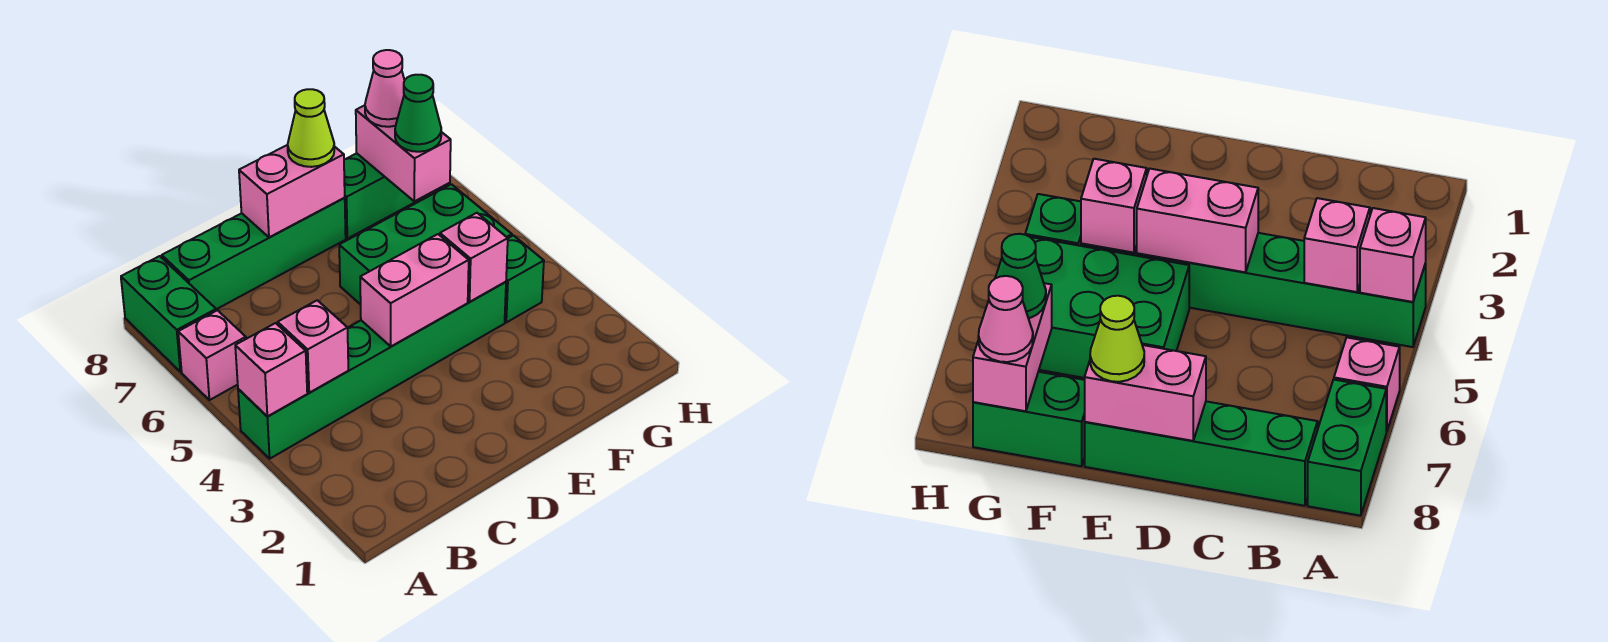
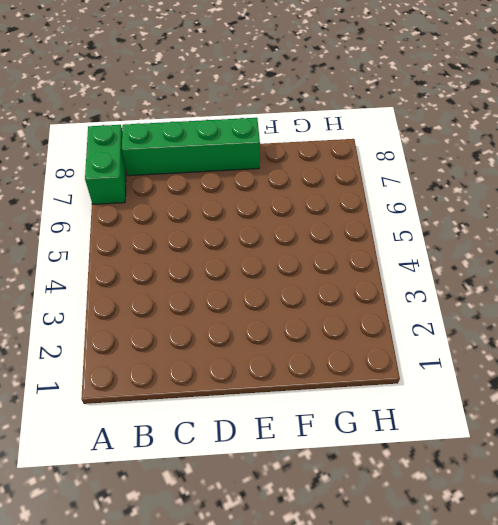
none -> green brick A4:F4 level 1
none -> pink brick A6 level 1
none -> green brick E5:G6 level 1

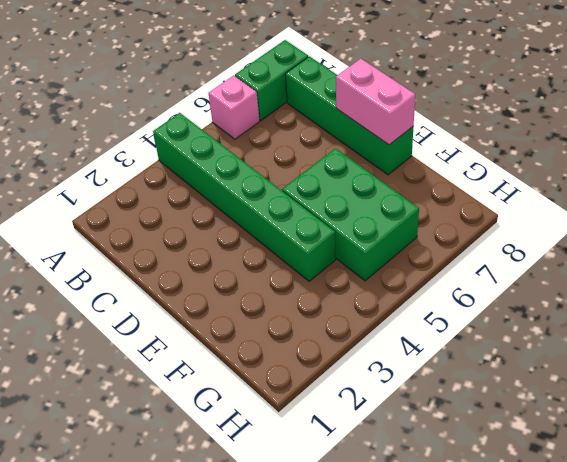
none -> green brick F8:G8 level 1
none -> green brick G4 level 1
none -> pink brick A4 level 2

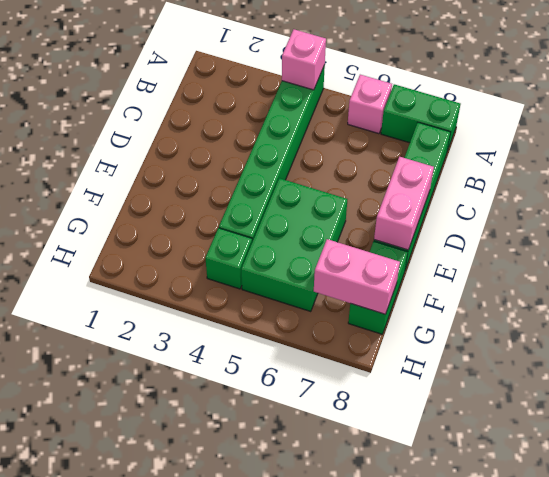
none -> pink brick B4 level 2
none -> pink brick D4:E4 level 2
none -> pink brick F4 level 2

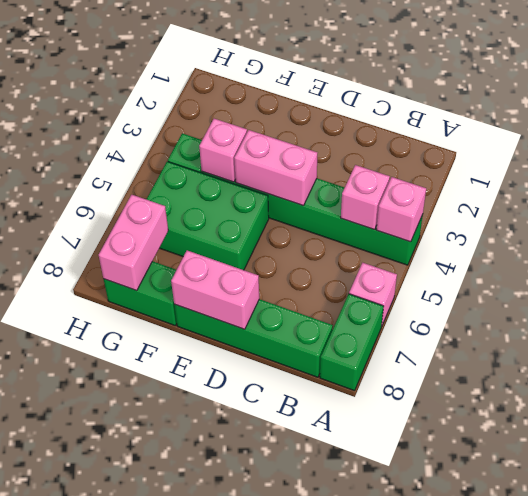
none -> lime cone E8 level 3
none -> green cone G7 level 3
none -> pink cone G8 level 3

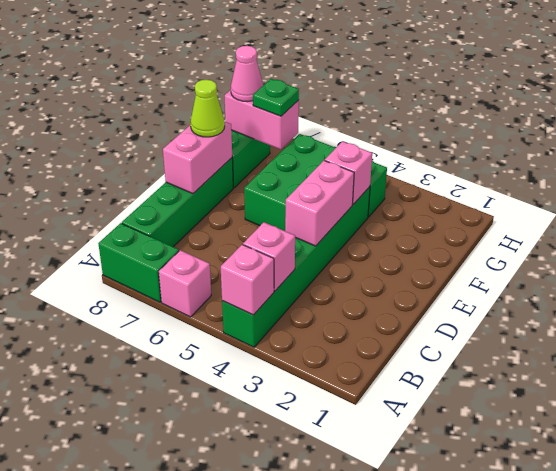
green plate G7 level 3 -> green cone G7 level 3

